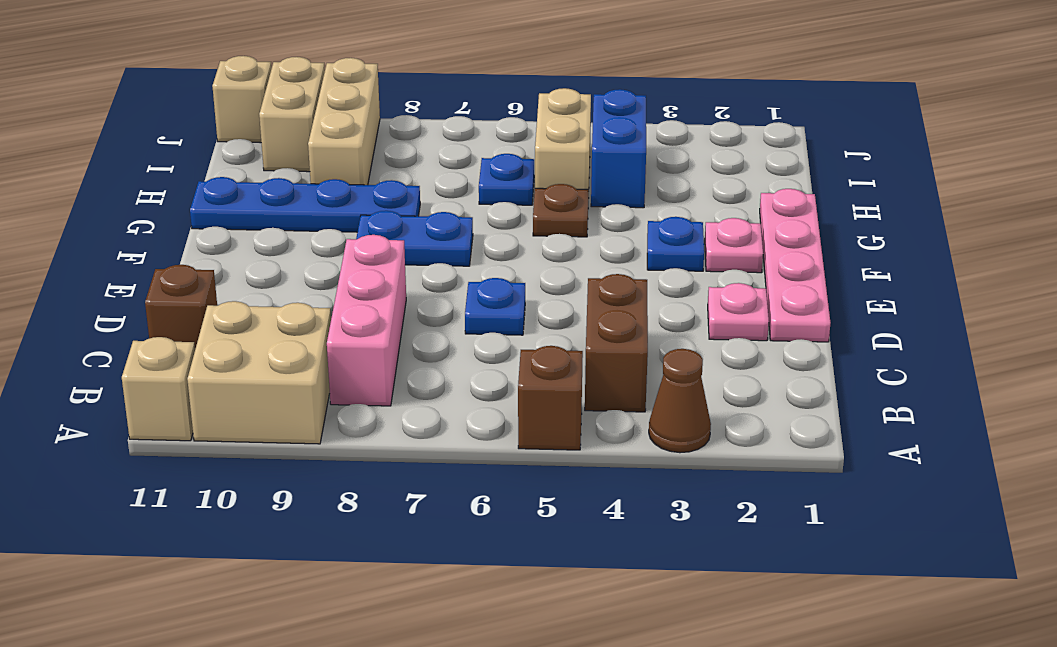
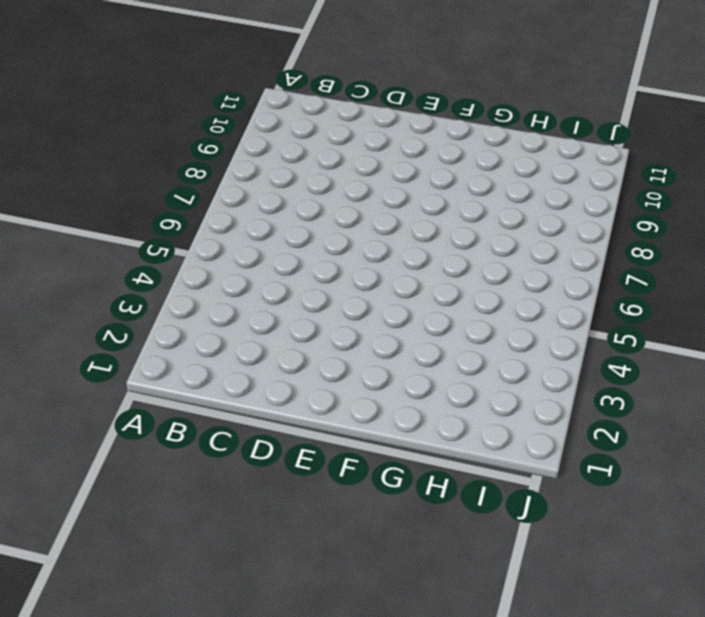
none -> brown cone A3 level 1
none -> brown brick A5 level 1
none -> tan brick A9:B10 level 1

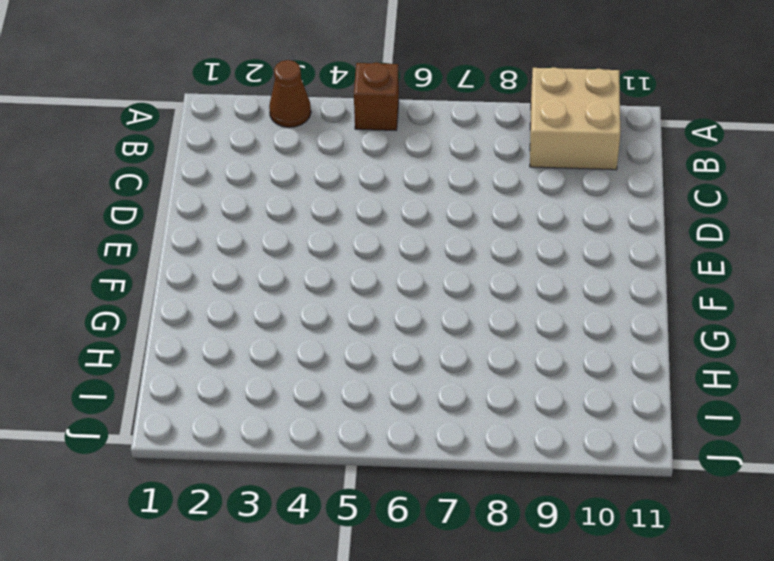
none -> tan brick A11 level 1
none -> brown brick B4:C4 level 1
none -> pink brick B8:D8 level 1

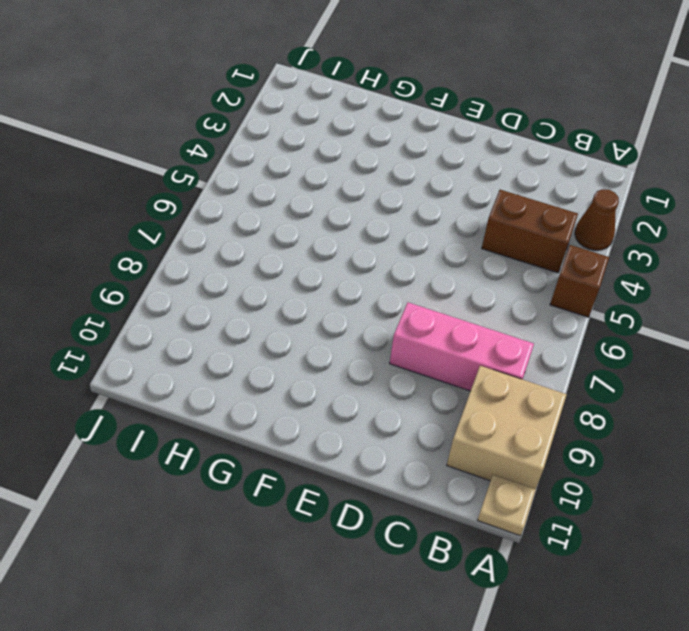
tan plate A11 level 1 -> tan brick A11 level 1
none -> brown brick C11 level 1
none -> pink plate D1:G1 level 1
none -> pink plate D2 level 1

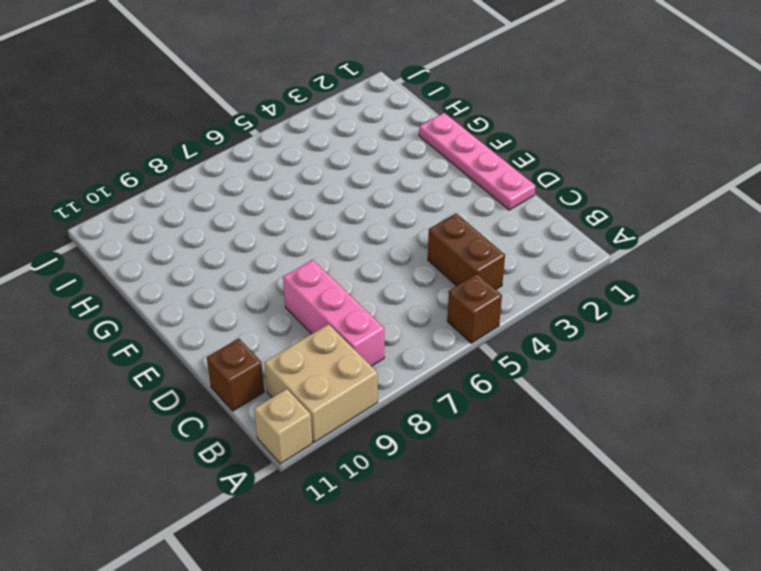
none -> brown cone A3 level 1
none -> pink plate D2 level 1
none -> blue plate D6 level 1

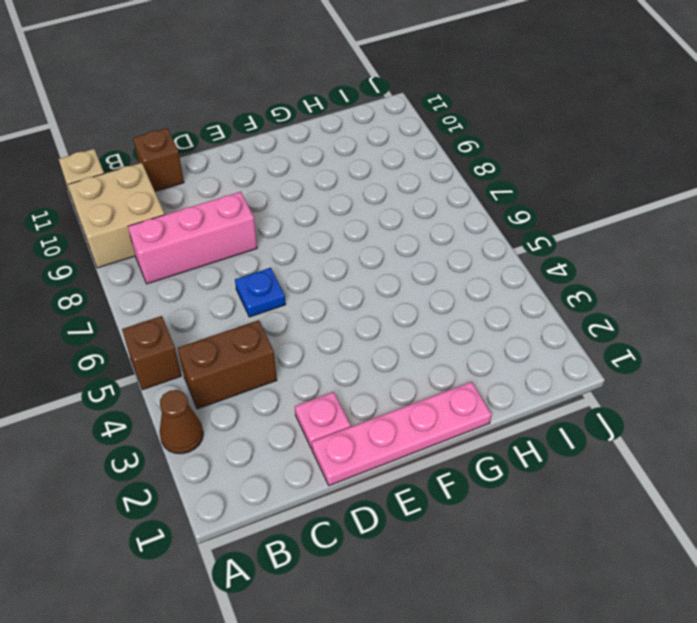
none -> pink plate F2 level 1
none -> blue plate F3 level 1
none -> blue plate F7:F8 level 1

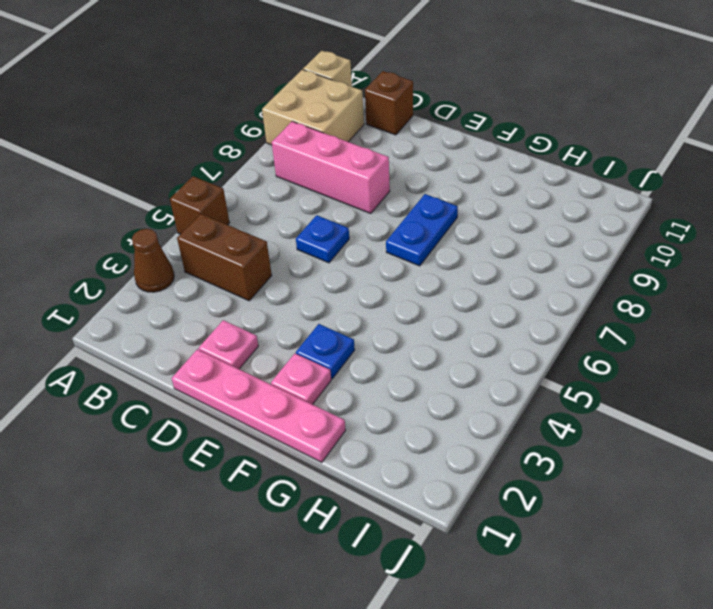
none -> brown plate G5 level 1
none -> blue plate G8:G11 level 1
none -> blue brick H4:I4 level 1

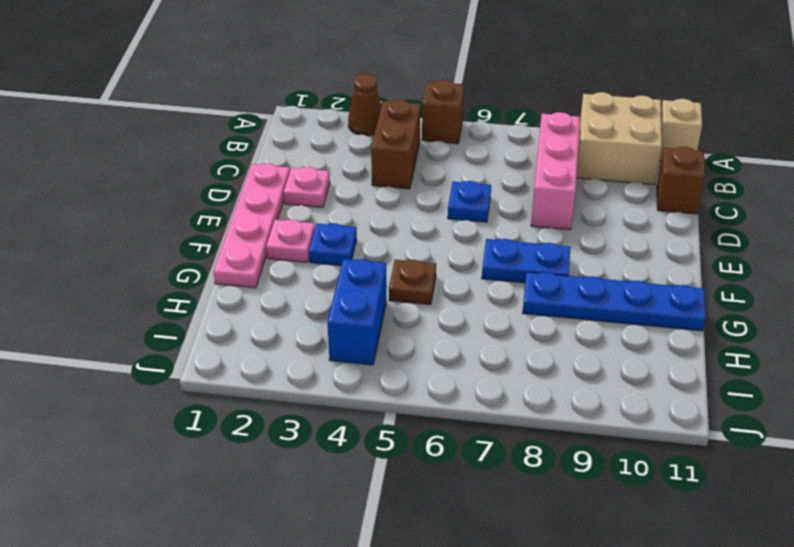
none -> tan brick H5:I5 level 1
none -> blue plate H6 level 1
none -> tan brick H9:J9 level 1

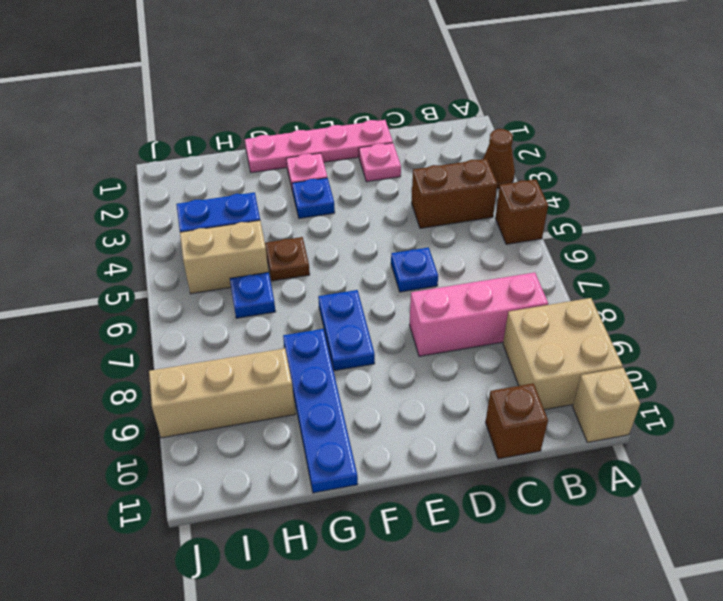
none -> tan brick I10:J10 level 1
none -> tan brick J11 level 1

